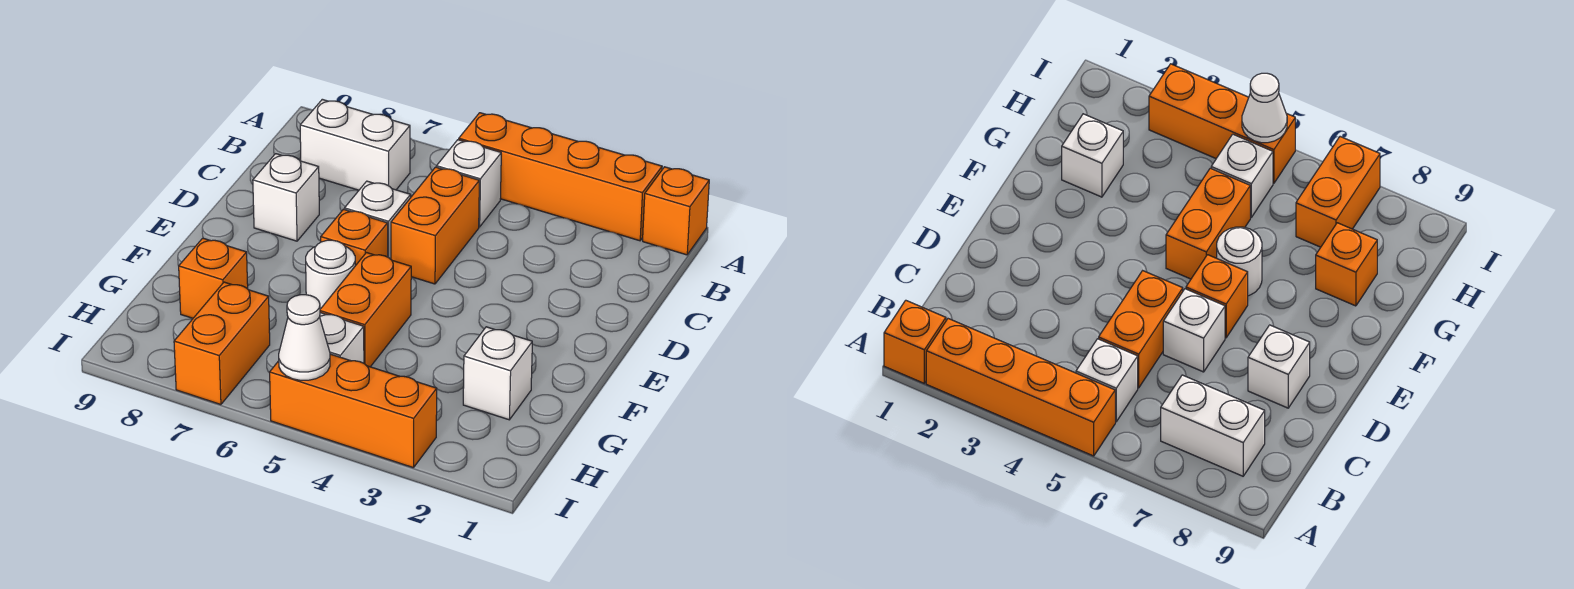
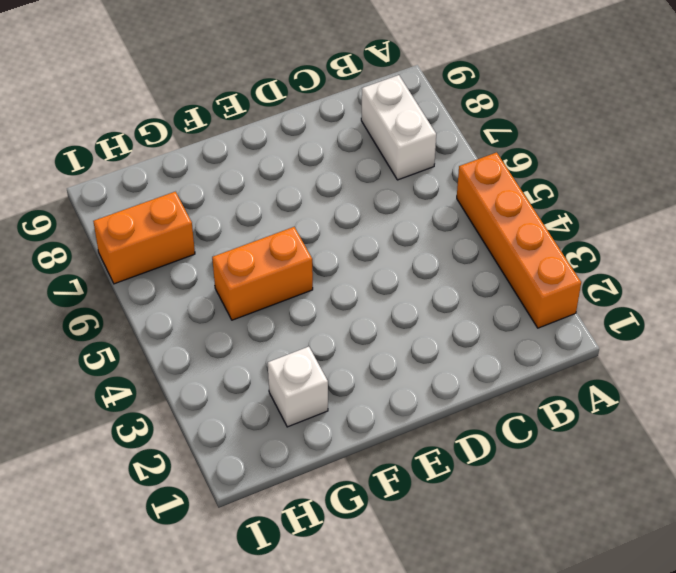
none -> orange brick A1 level 1
none -> white brick B5 level 1
none -> orange brick C5:D5 level 1

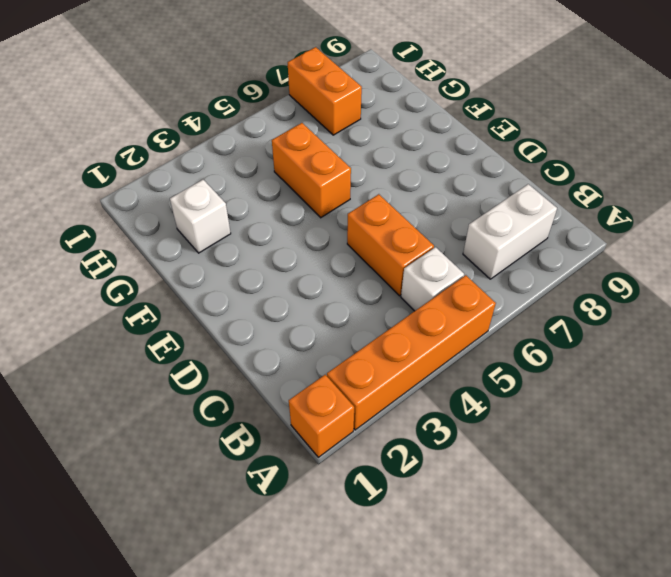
none -> white brick D6 level 1
none -> white brick D8 level 1
none -> orange brick E6 level 1

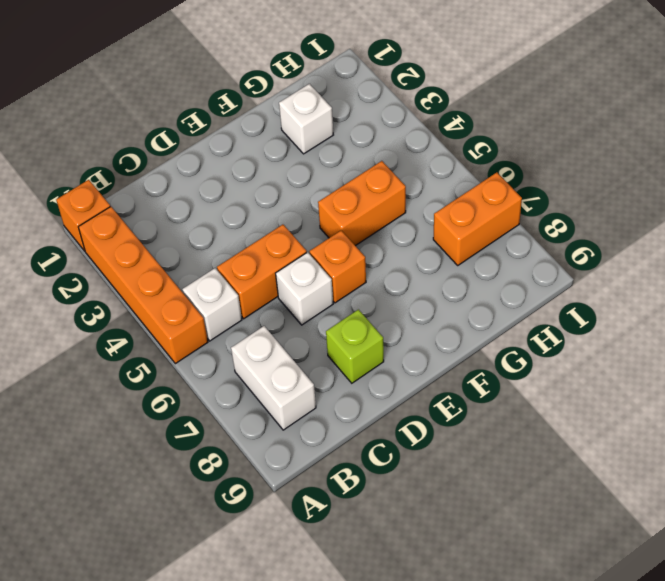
lime brick D8 level 1 -> white brick D8 level 1
none -> white round brick F6 level 1
none -> orange brick G8 level 1
none -> white brick H5 level 1

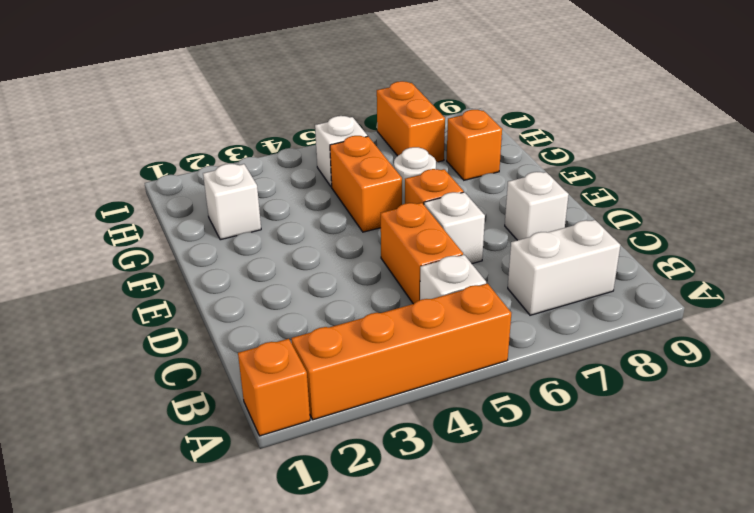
none -> orange brick I3:I5 level 1
none -> white cone I5 level 2

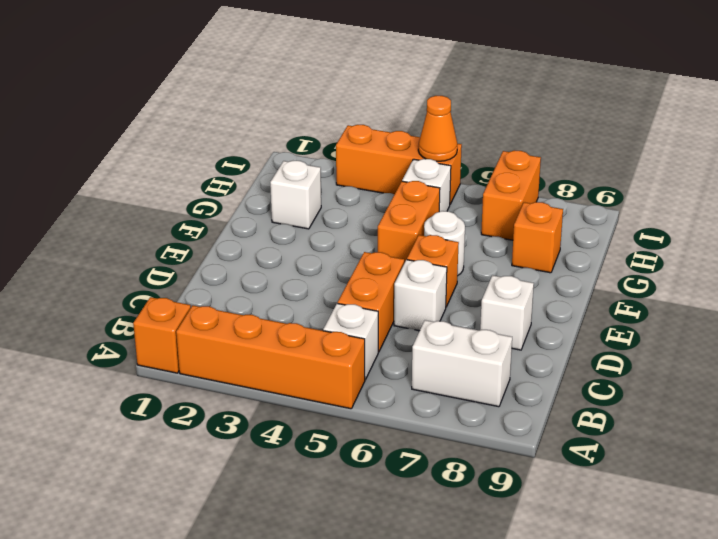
orange cone I5 level 2 -> white cone I5 level 2

